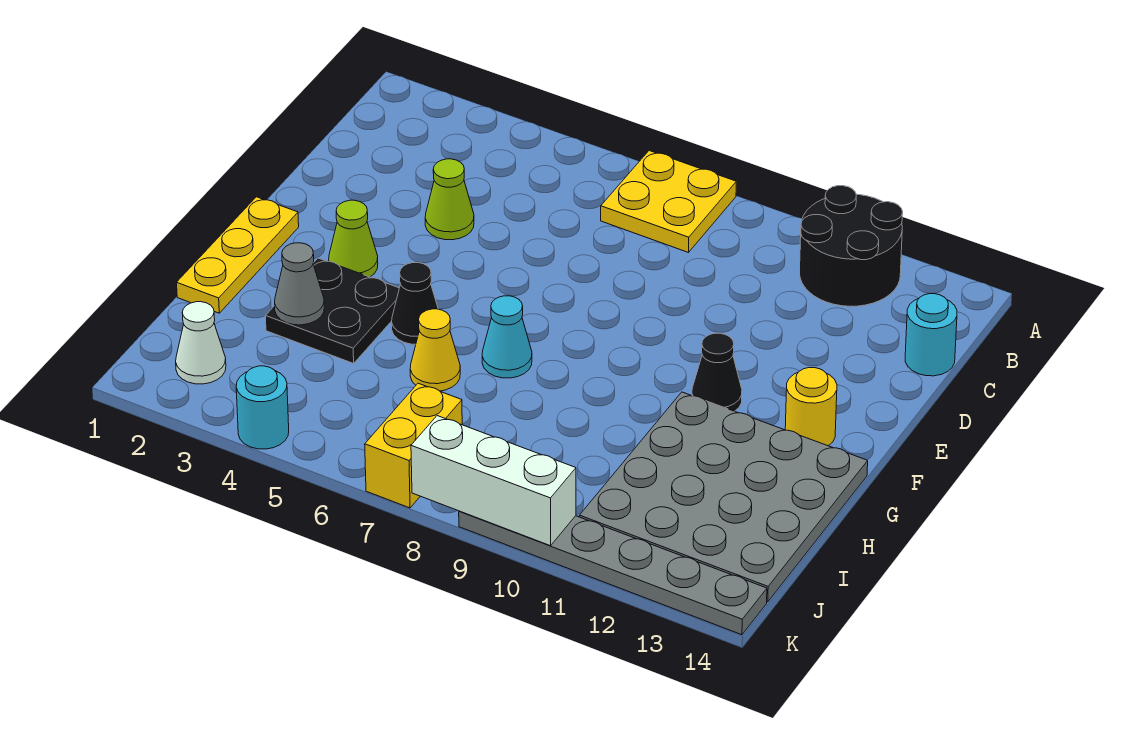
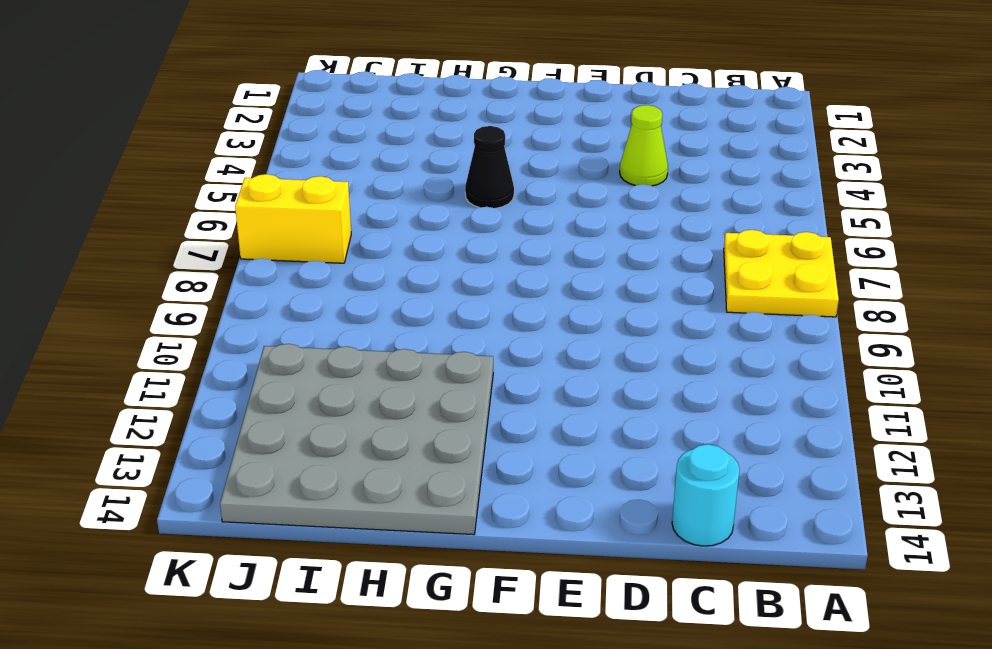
none -> black round brick A11:B12 level 1
none -> yellow plate F1:H1 level 1
none -> lime cone F3 level 1

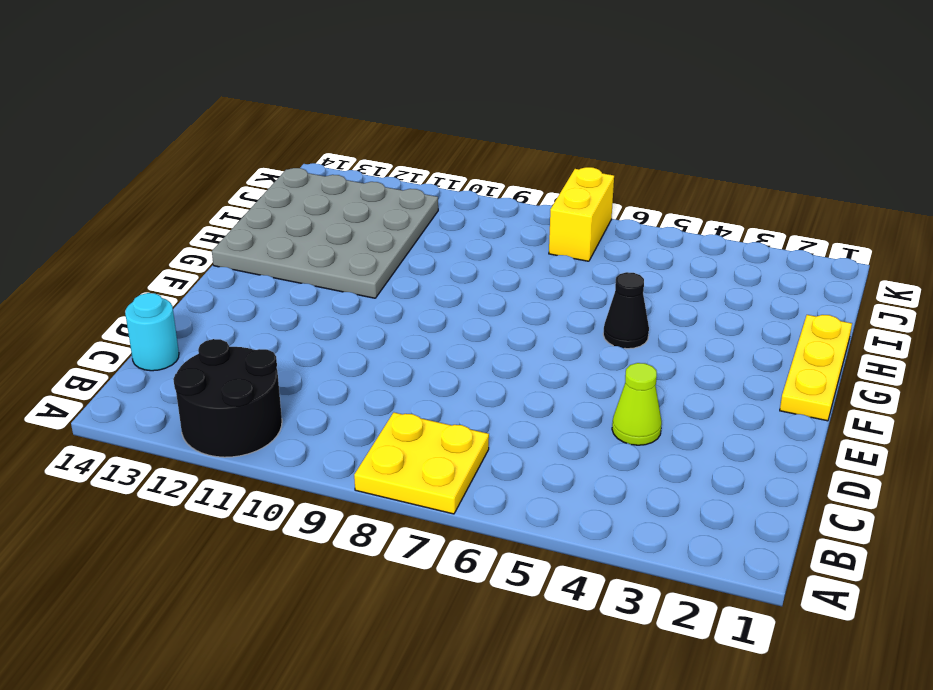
none -> lime cone F3 level 1
none -> black cone F11 level 1
none -> yellow round brick F13 level 1

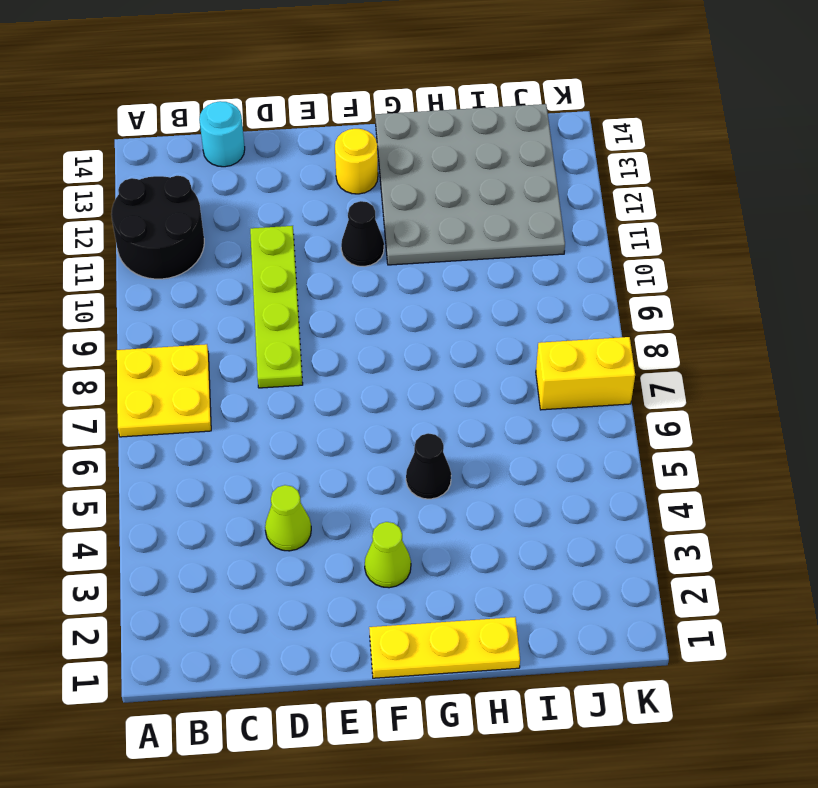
lime plate D8:D11 level 1 -> none
none -> black plate G3:H4 level 1
none -> cyan cone G7 level 1
none -> yellow cone H6 level 1

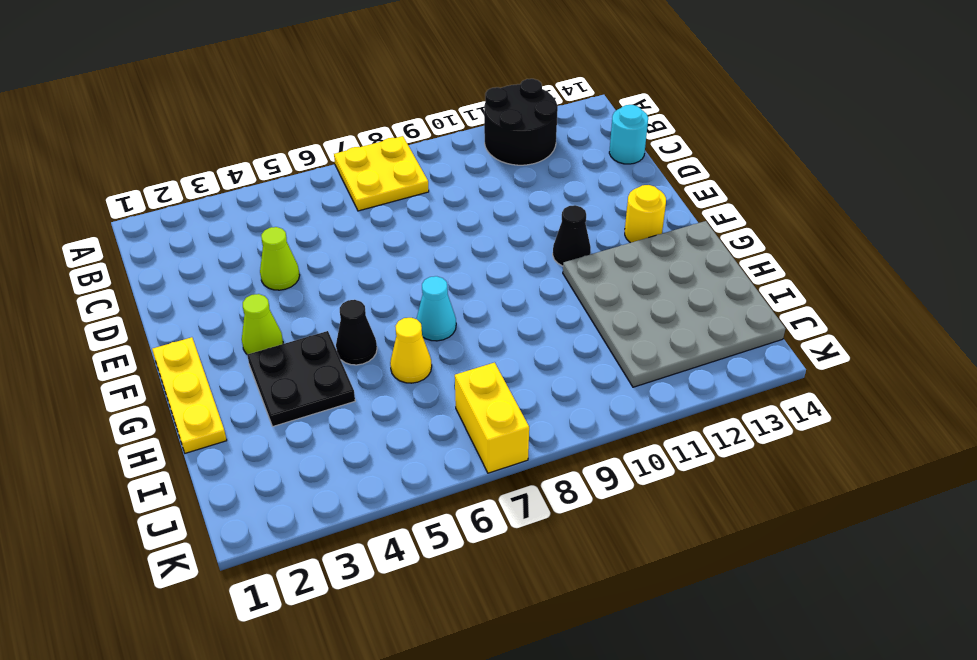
none -> white cone J2 level 1
none -> cyan round brick K4 level 1
none -> grey plate K9:K14 level 1

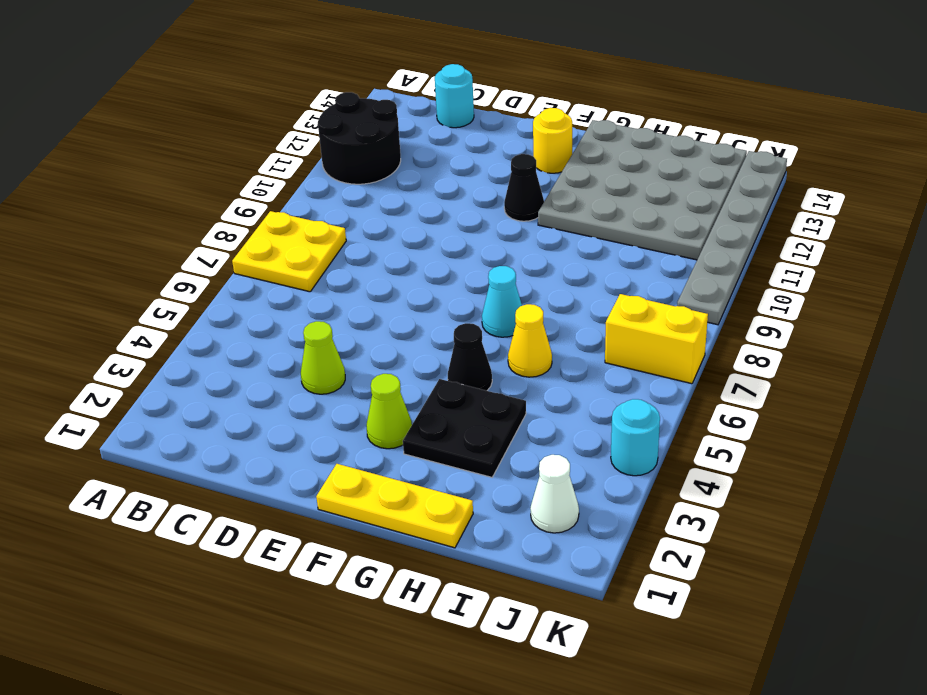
none -> grey cone H3 level 2
none -> white brick K8:K10 level 2

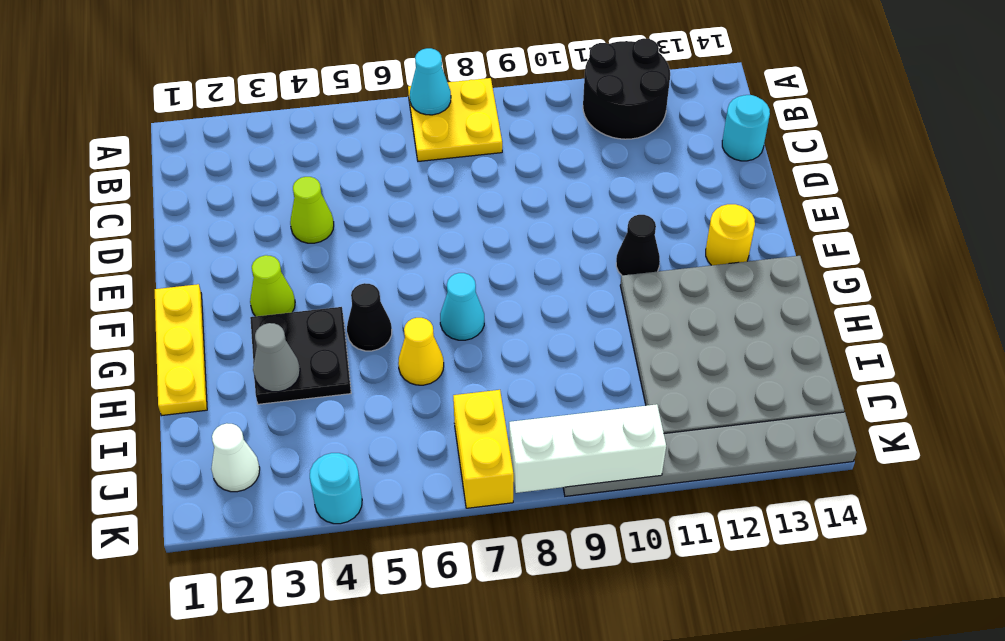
cyan cone A7 level 2 -> none

